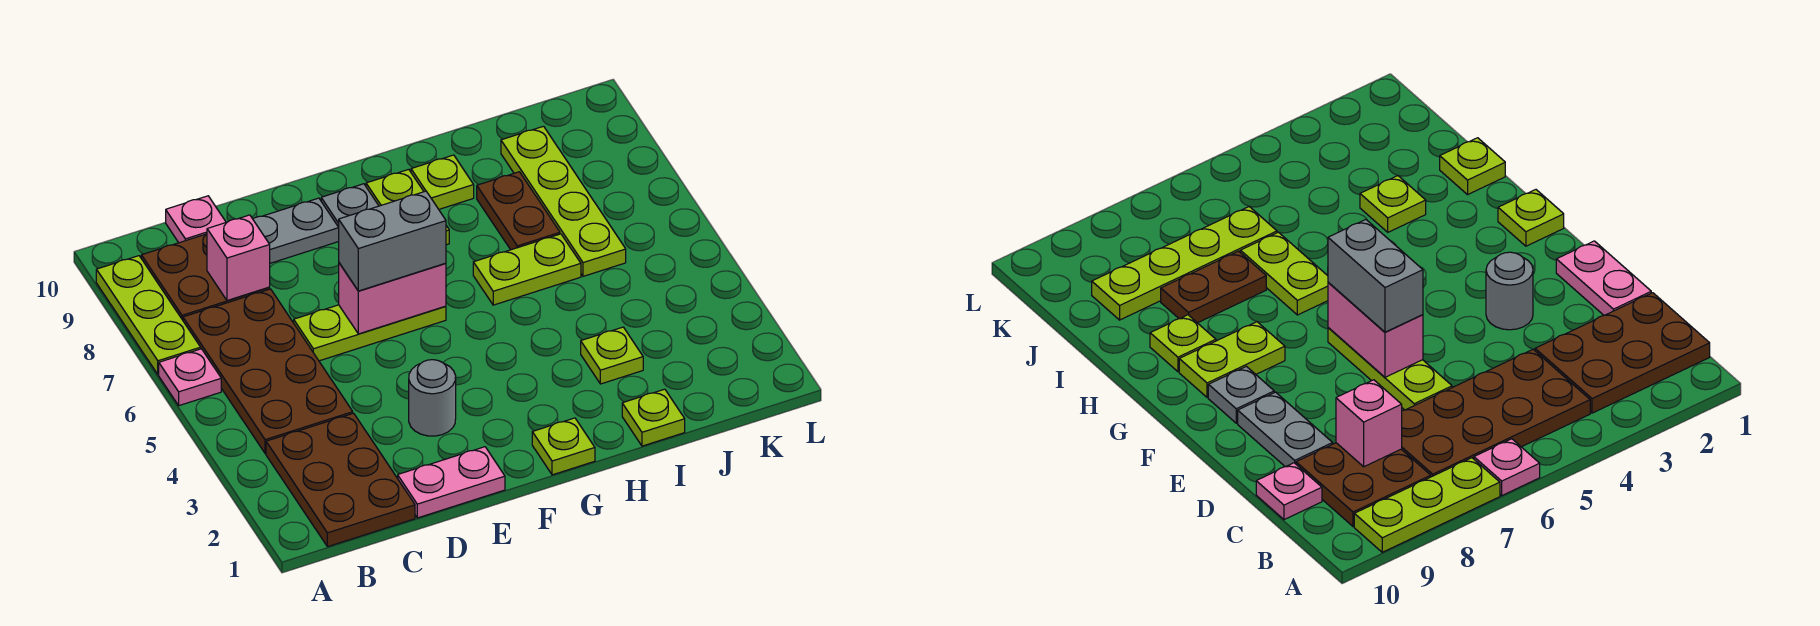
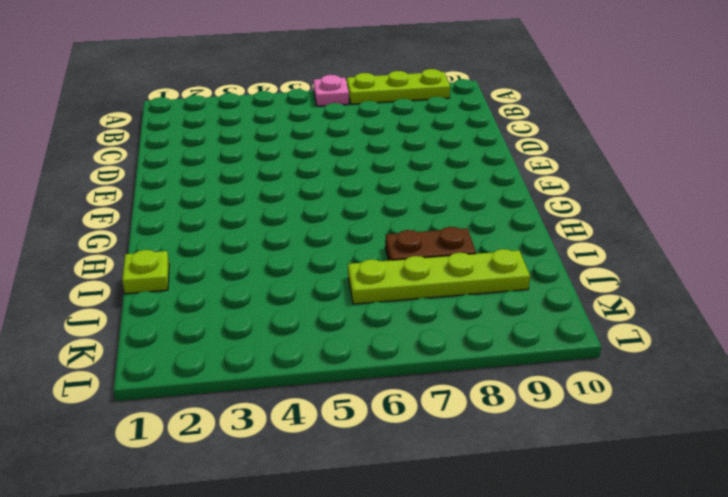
none -> brown plate B1:C3 level 1
none -> brown plate B4:C7 level 1
none -> brown plate B8:C9 level 1

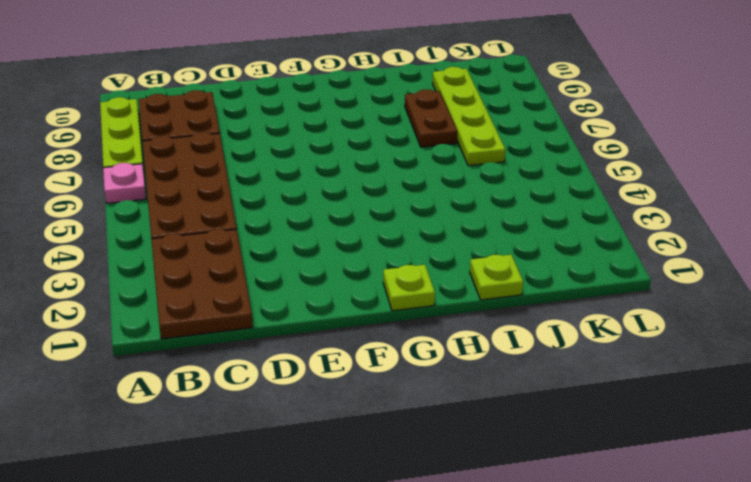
none -> pink plate C10 level 1
none -> pink plate D1:E1 level 1
none -> lime plate D6:F6 level 1

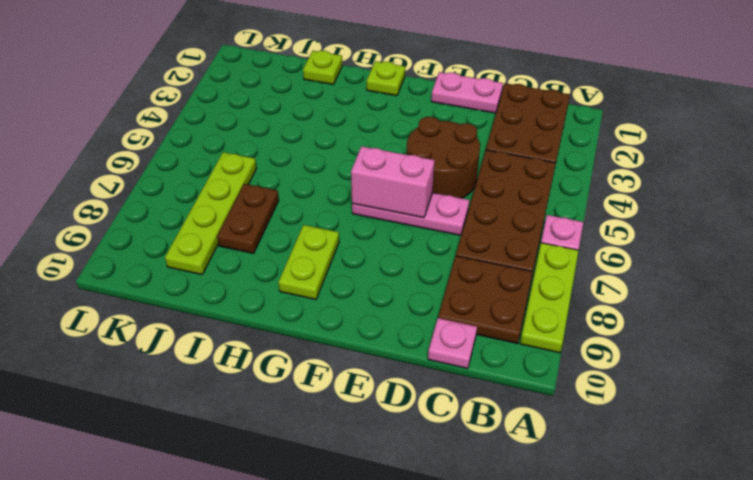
brown round brick D4:E5 level 1 -> none
pink plate D6:F6 level 1 -> lime plate D6:F6 level 1
none -> grey plate D9:E9 level 1
none -> grey round brick E3 level 1
none -> grey plate F9 level 1

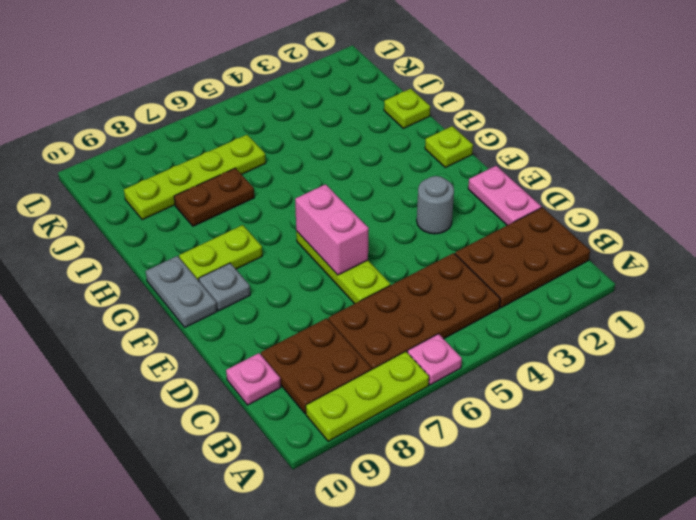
grey plate F10:G10 level 1 -> grey plate D9:E9 level 1
none -> lime plate H6:I6 level 1
none -> lime plate H9 level 1
none -> lime plate I3 level 1

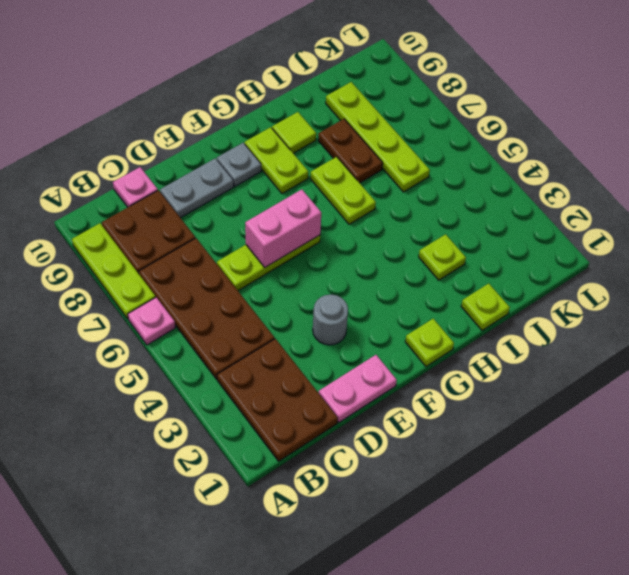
lime plate H6:H7 level 1 -> lime plate H6:I6 level 1
lime tile H9 level 1 -> lime plate H9 level 1
none -> pink brick C8 level 2
none -> grey brick E6:F6 level 3

